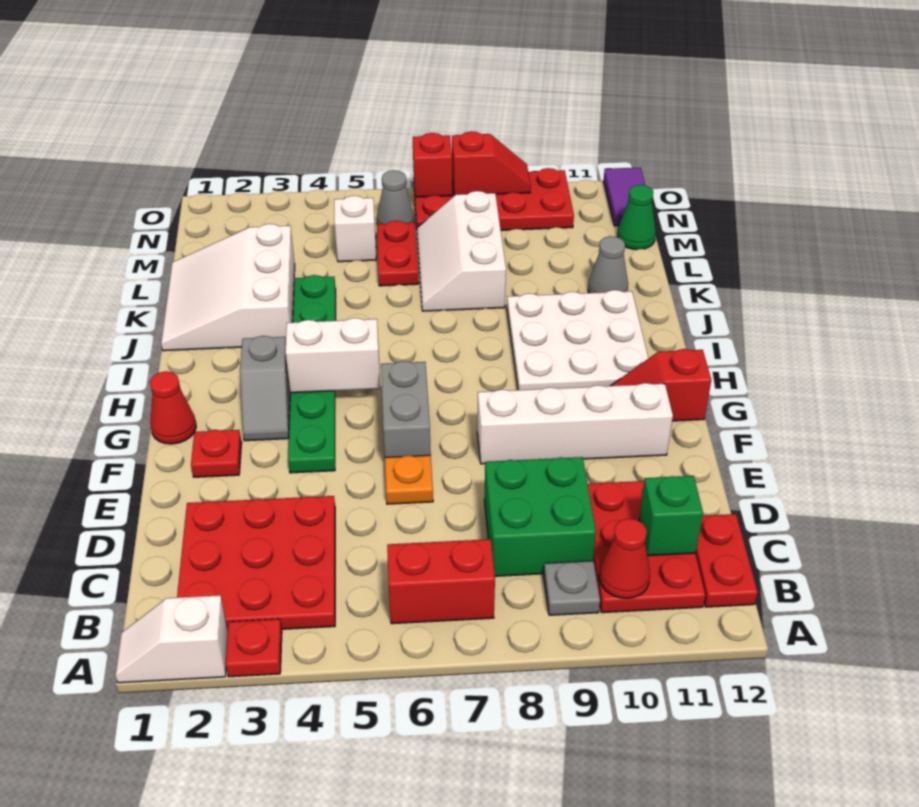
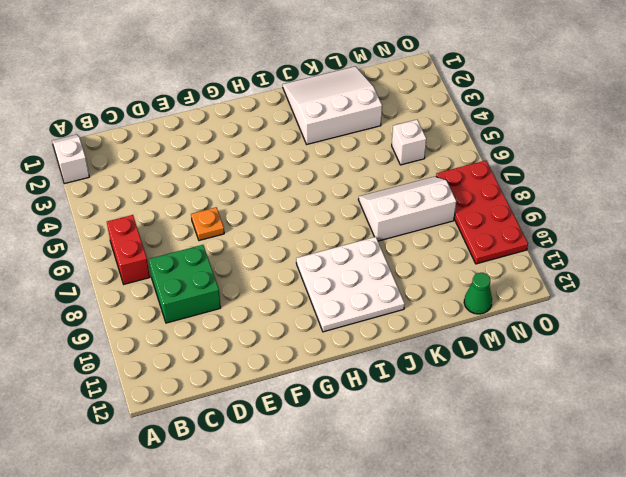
none -> red plate A3 level 1
none -> red plate B2:D4 level 1
none -> grey plate B9 level 1
none -> red plate B10:D11 level 1

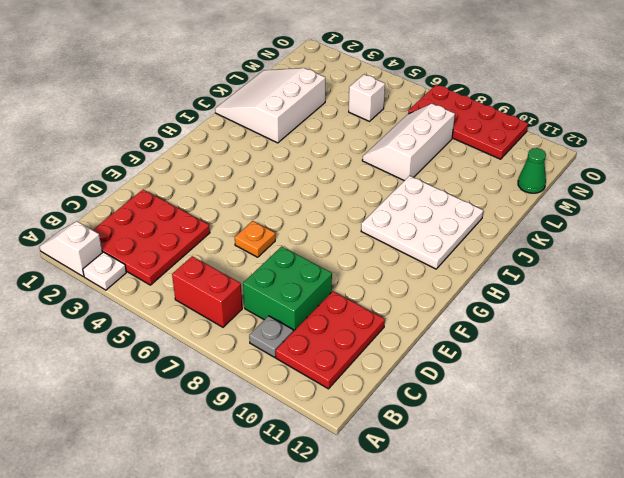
white plate A3 level 1 -> red plate A3 level 1
none -> red plate B12:C12 level 1
none -> red plate F2 level 1
none -> green plate F4:K4 level 1
none -> grey brick F6:G6 level 1

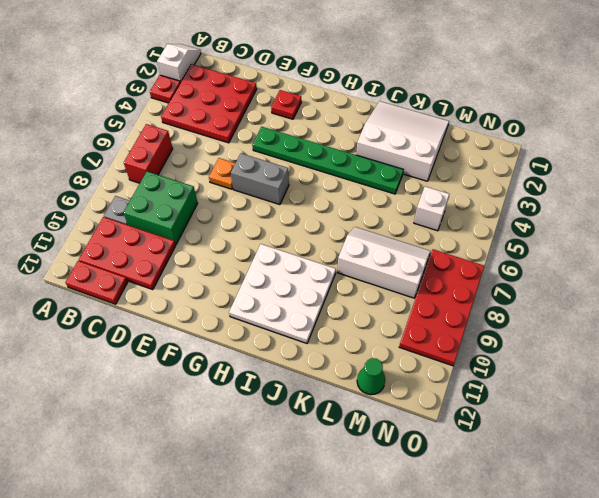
none -> white brick F8:F11 level 1
none -> red cone G1 level 1
none -> grey slope G3:H3 level 1 top H
none -> red slope G11:G12 level 1 top 12

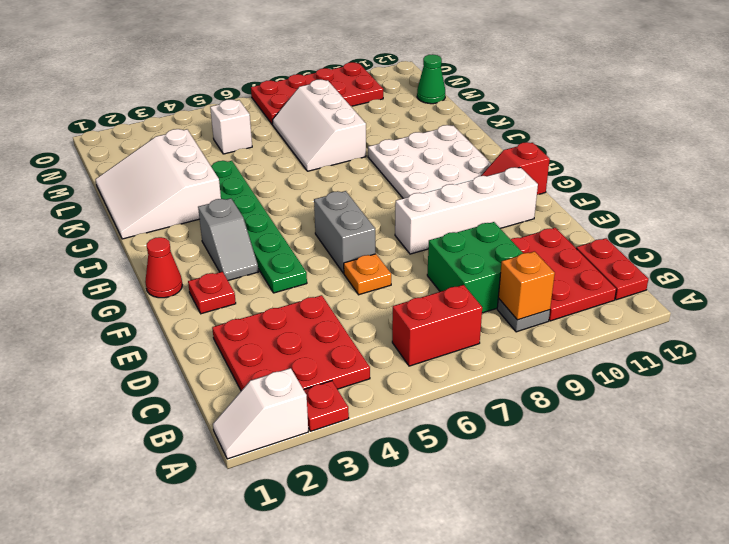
orange brick B9 level 2 -> none
none -> grey cone K11 level 1
none -> red plate L6:M6 level 1
none -> grey cone N6 level 1
none -> purple tile N12:O12 level 1

